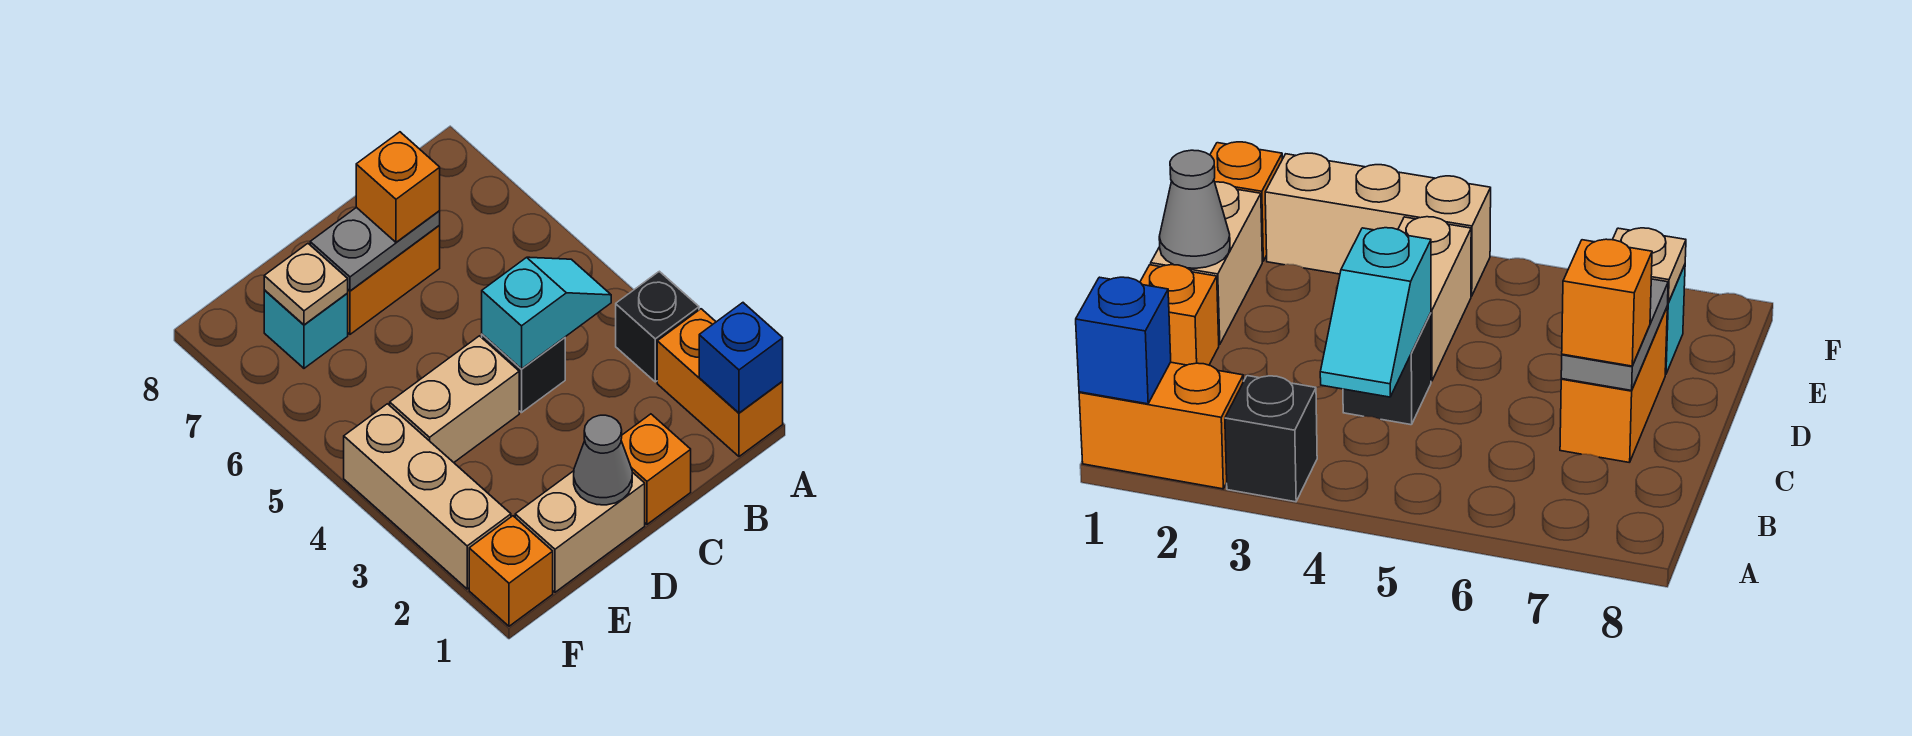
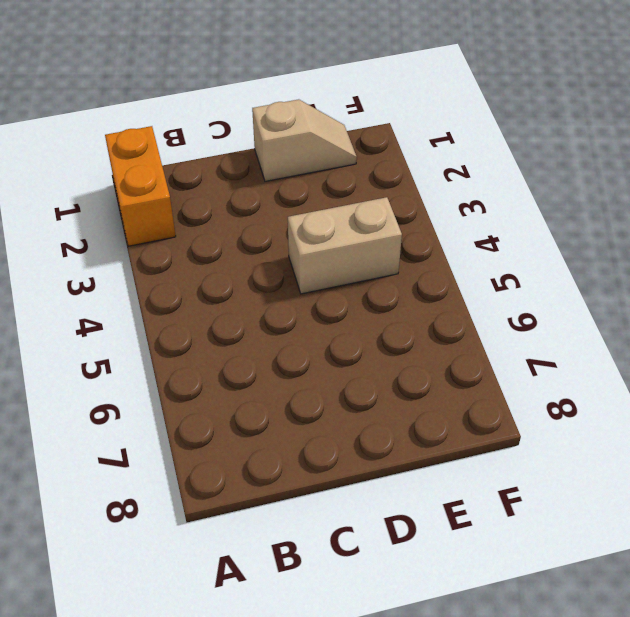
tan slope D1:E1 level 1 top D -> tan brick D1:E1 level 1
none -> black brick A3 level 1
none -> orange brick C1 level 1
none -> black brick C4 level 1

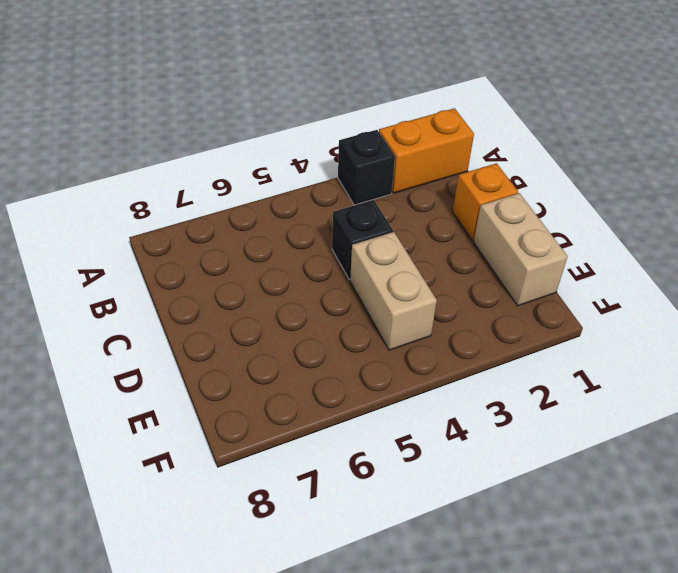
none -> orange brick C7:D7 level 1
none -> cyan brick E7 level 1
none -> orange brick F1 level 1

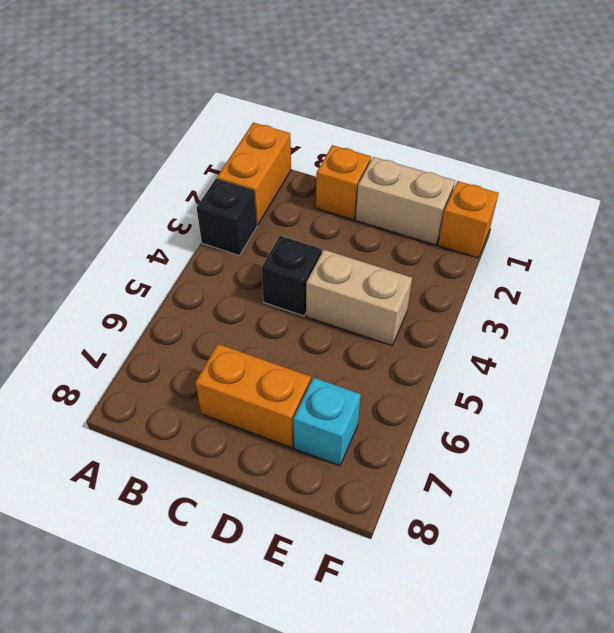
none -> tan brick F2:F4 level 1
none -> blue brick A1 level 2
none -> cyan slope B4:C4 level 2 top C

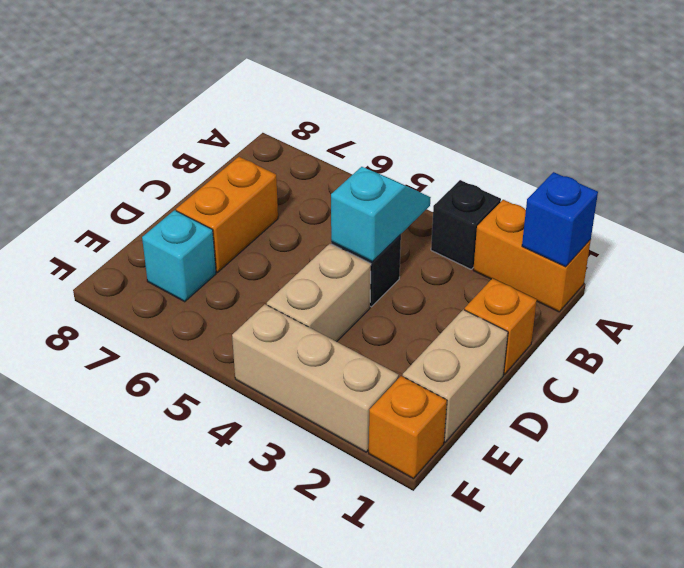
none -> grey plate C7:D7 level 2
none -> grey cone D1 level 2
none -> tan plate E7 level 2

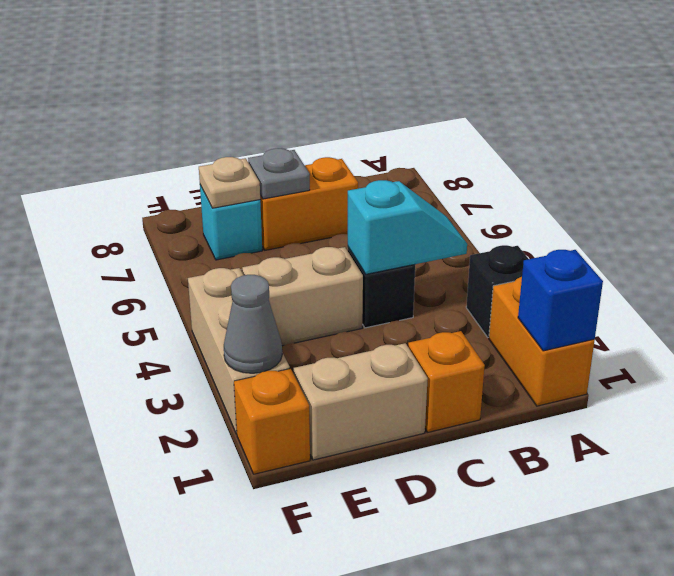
grey plate D7 level 2 -> grey plate C7:D7 level 2
grey cone F2 level 2 -> grey cone D1 level 2
none -> orange brick C7 level 3

